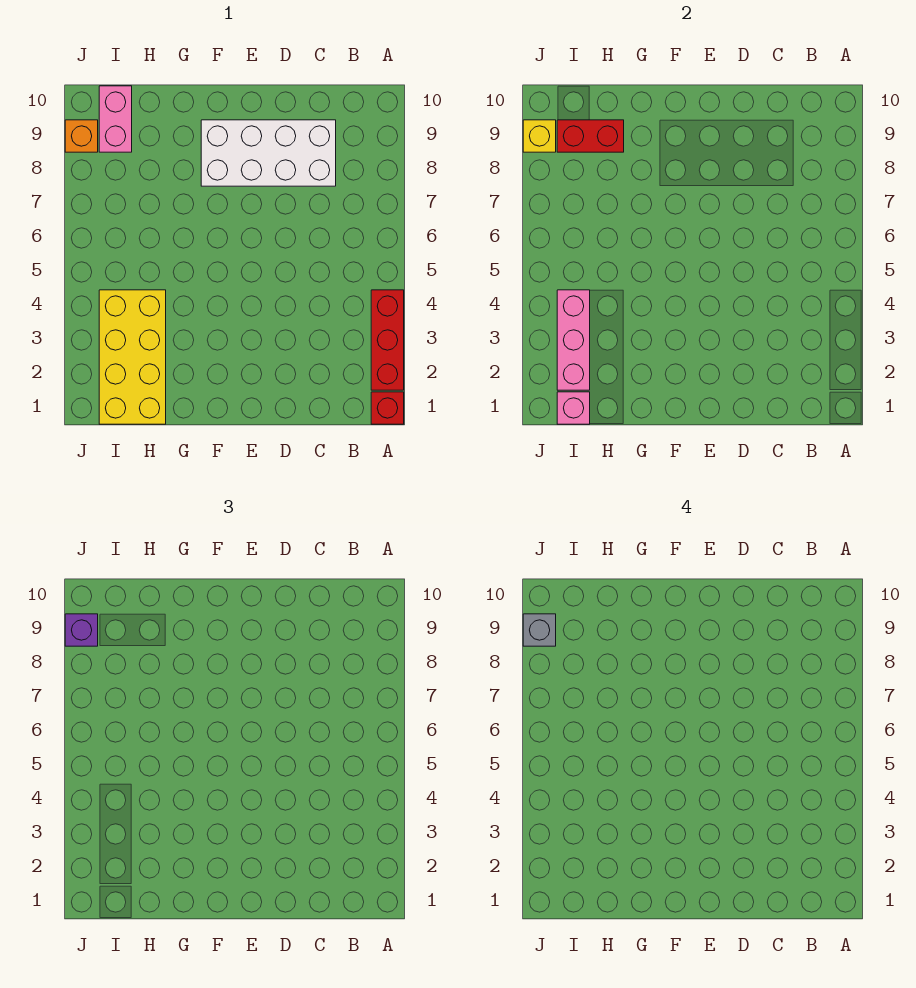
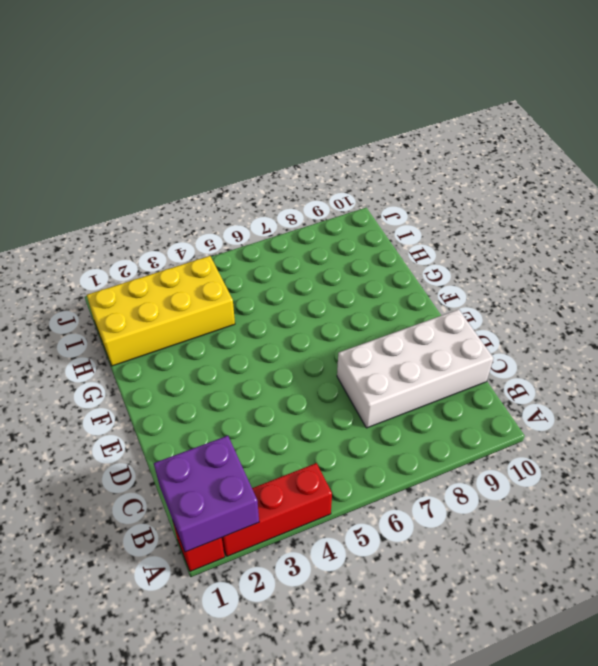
purple brick A1:B2 level 2 -> none
white brick C7:D10 level 1 -> white brick C8:F9 level 1
none -> pink brick I9:I10 level 1
none -> orange brick J9 level 1
none -> red brick H9:I9 level 2

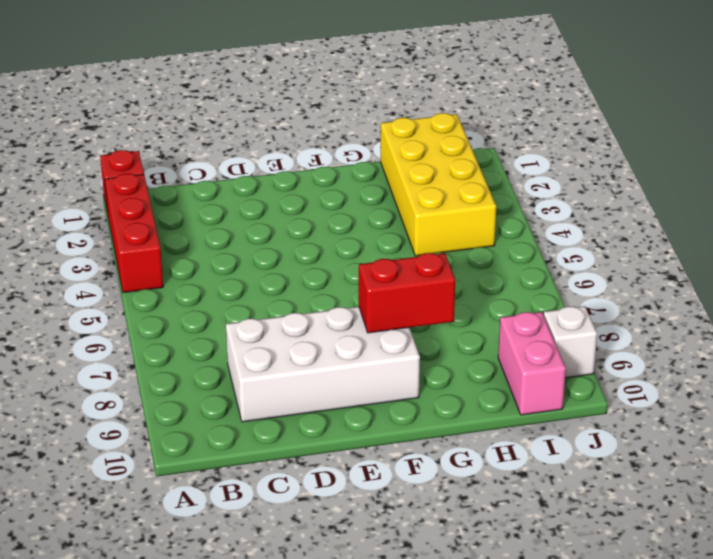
red brick F8:G8 level 2 -> red brick H9:I9 level 2
white brick J9 level 1 -> orange brick J9 level 1
none -> pink brick I1 level 2
none -> pink brick I2:I4 level 2
none -> yellow brick J9 level 2

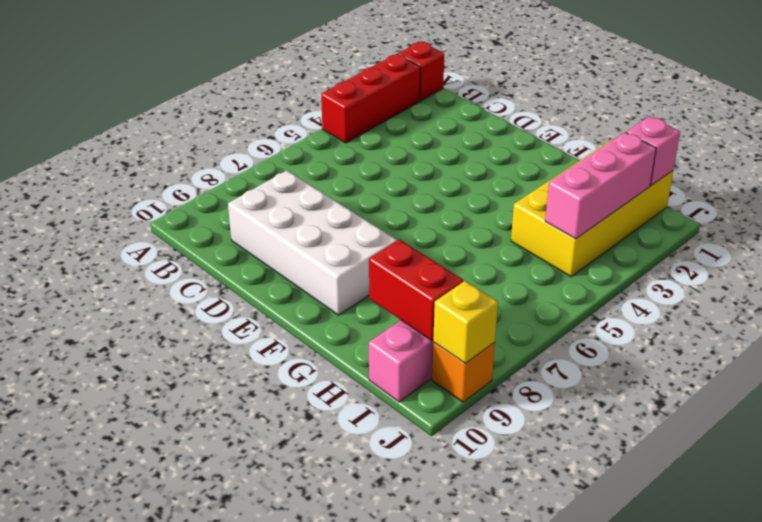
none -> purple brick J9 level 3
none -> grey brick J9 level 4

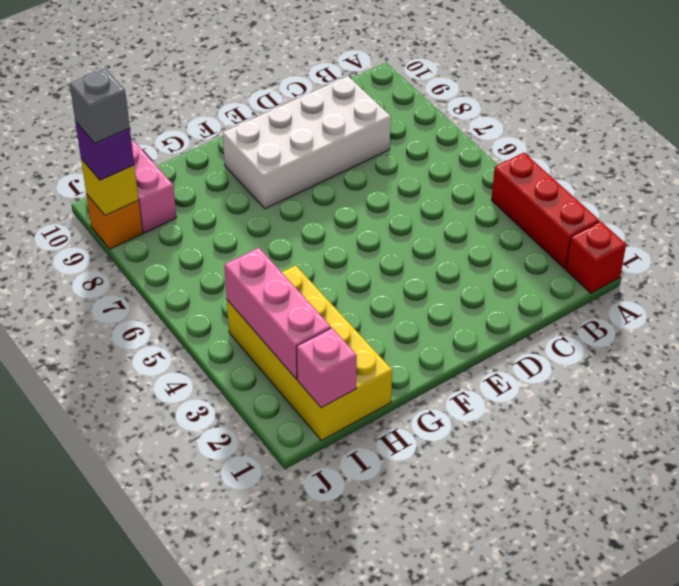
none -> red brick H9:I9 level 2

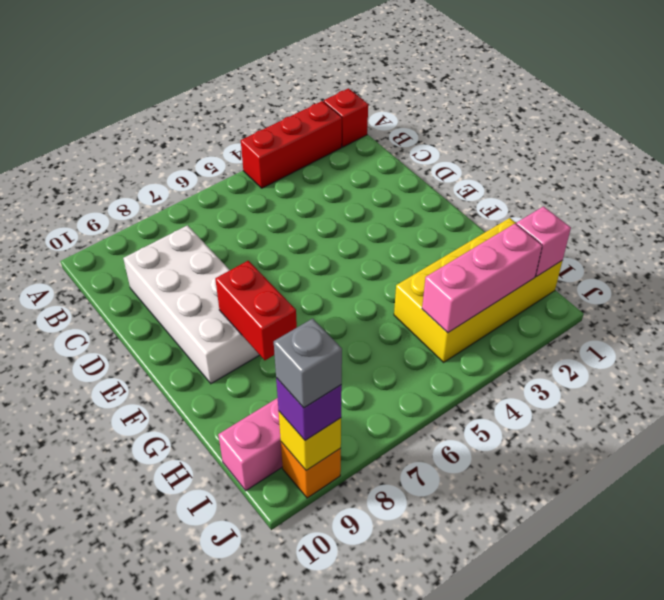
red brick F8:G8 level 2 -> red brick H9:I9 level 2

